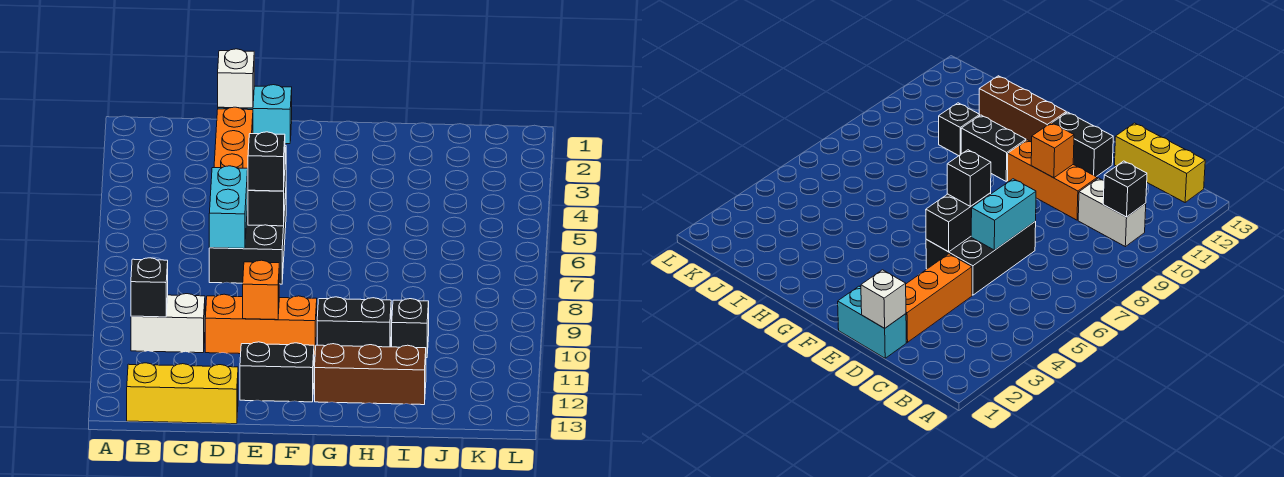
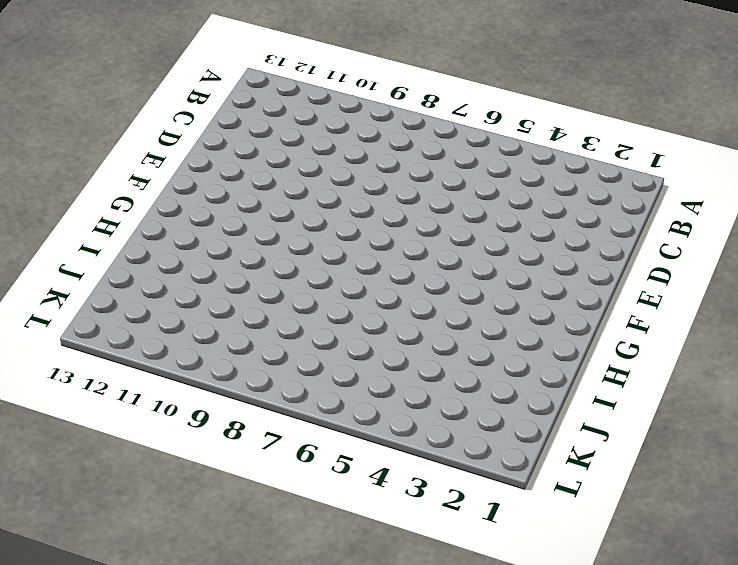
none -> white brick B10:C10 level 1
none -> yellow brick B13:D13 level 1
none -> cyan brick D1:E1 level 1

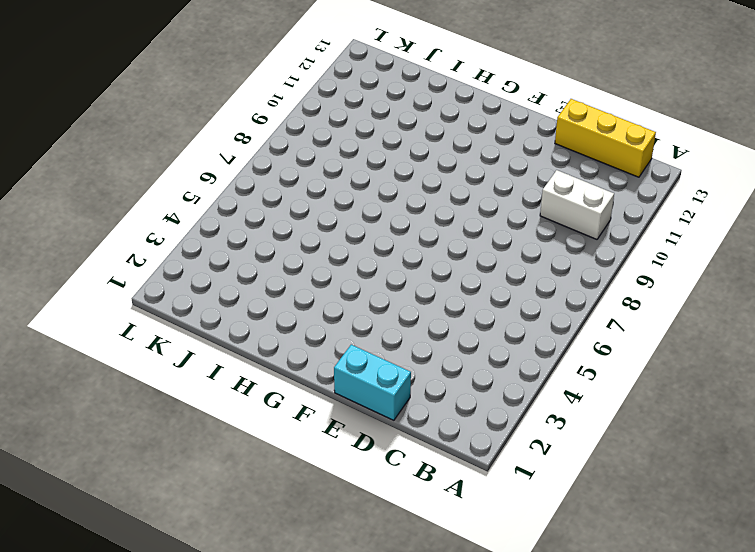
none -> orange brick D2:D4 level 1
none -> black brick D5:E7 level 1
none -> orange brick D10:F10 level 1

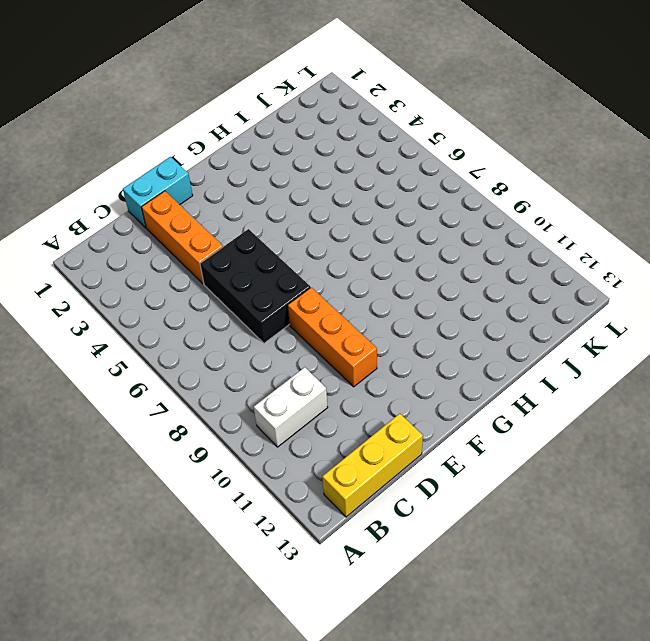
orange brick E8:E10 level 1 -> orange brick D10:F10 level 1
none -> black brick E12:F12 level 1
none -> black brick G10:H10 level 1
none -> brown brick G12:I12 level 1

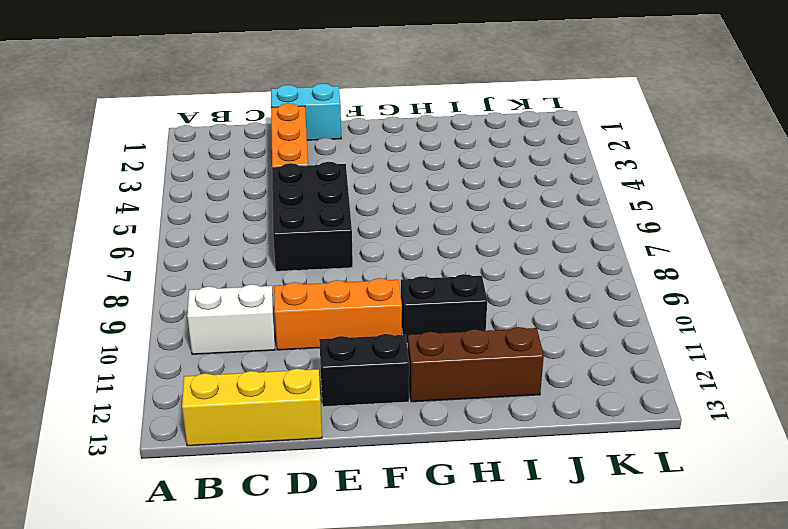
none -> black brick I10 level 1
none -> black brick B10 level 2
none -> white brick D1 level 2

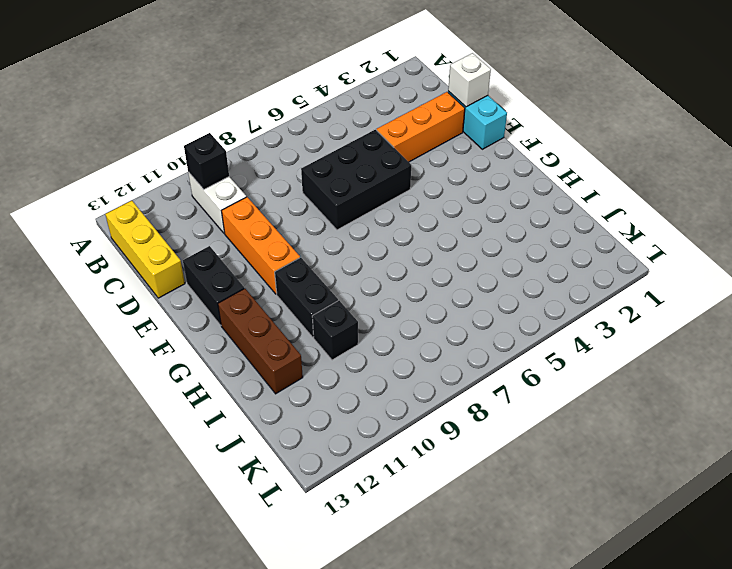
none -> cyan brick D6:D7 level 2
none -> black brick E5:E6 level 2
none -> orange brick E10 level 2

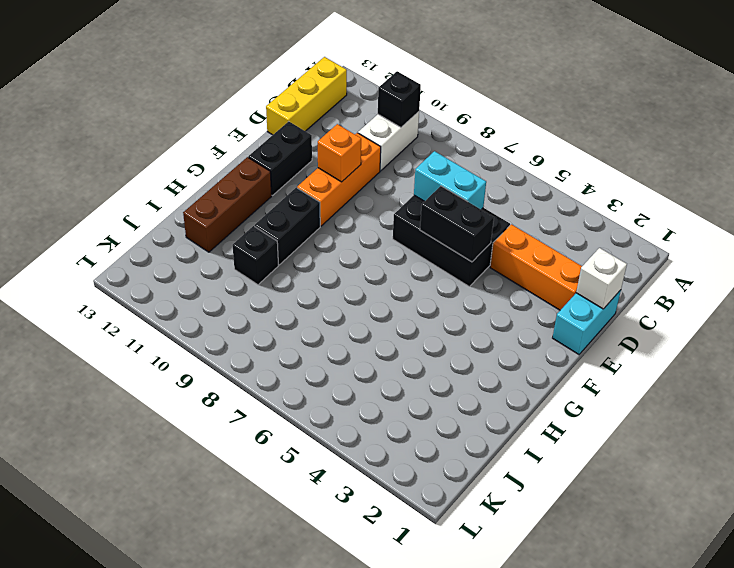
none -> black brick E6 level 3

